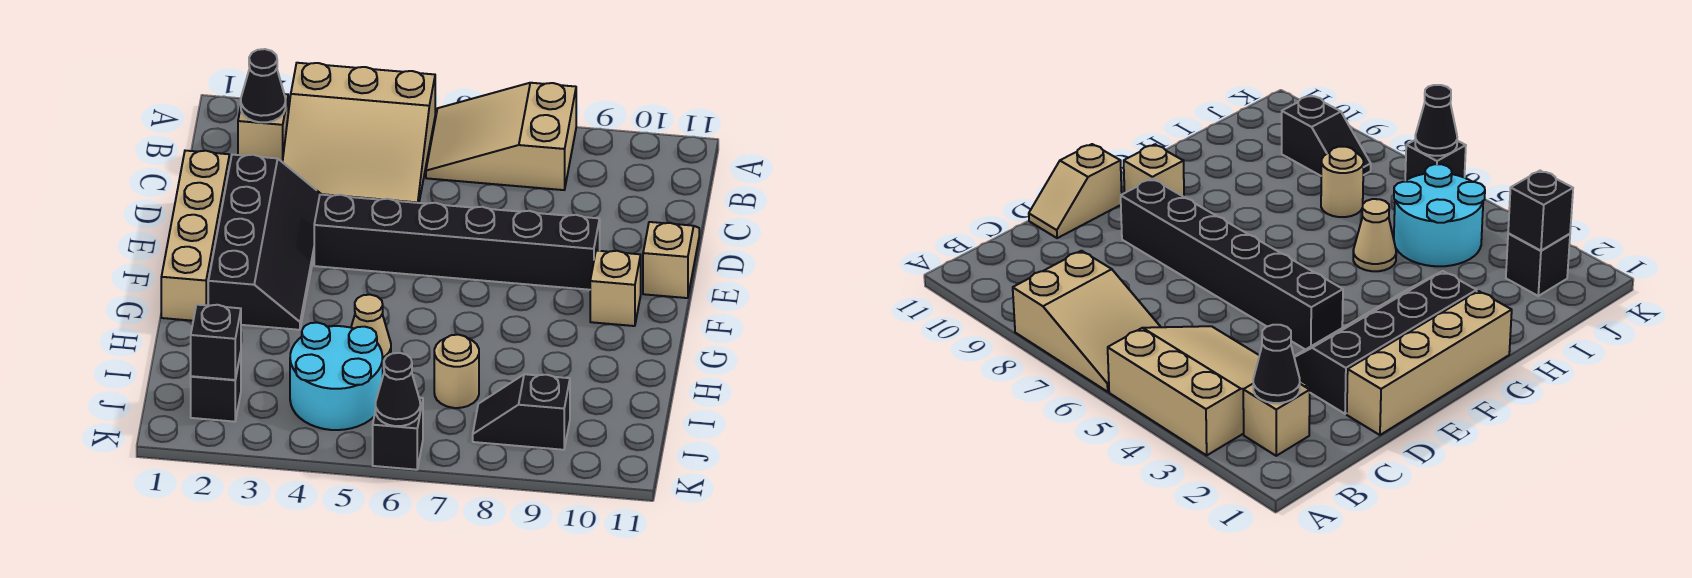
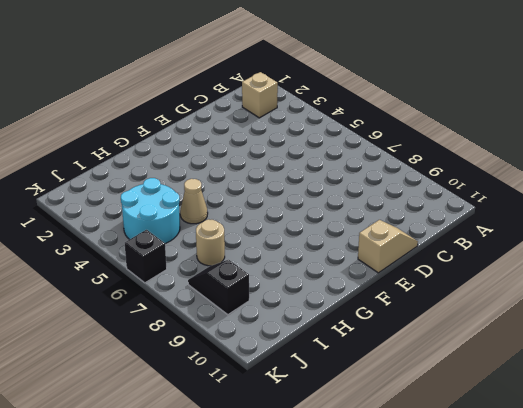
none -> tan slope A3:C5 level 1 top A
none -> tan slope A6:B8 level 1 top 8
none -> tan brick D1:G1 level 1

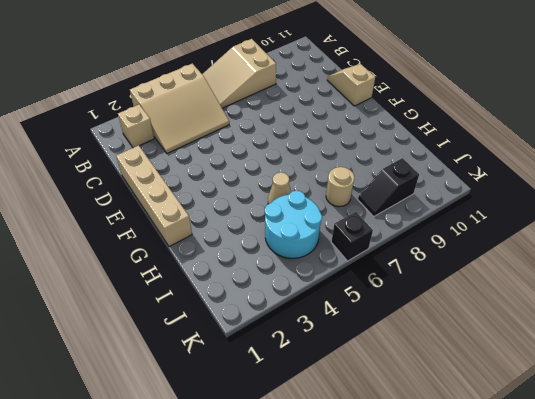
none -> black slope D2:G3 level 1 top 2
none -> black brick E4:E9 level 1
none -> tan brick F10 level 1

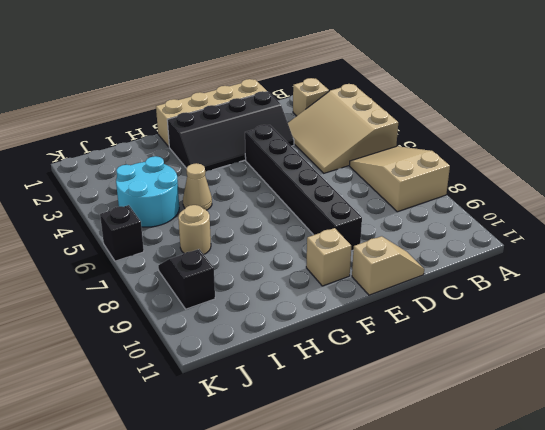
none -> black brick J2 level 1
none -> black cone B2 level 2
none -> black brick J2 level 2

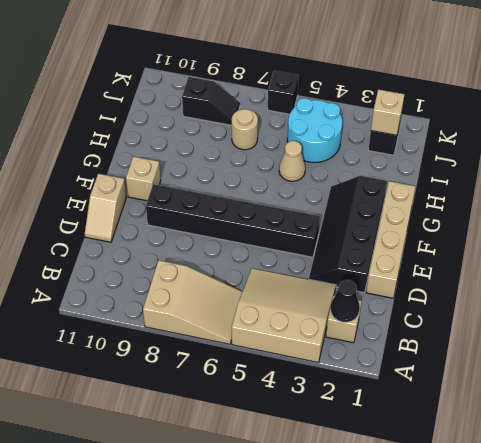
tan brick J2 level 2 -> black brick J2 level 2
none -> black cone K6 level 2

